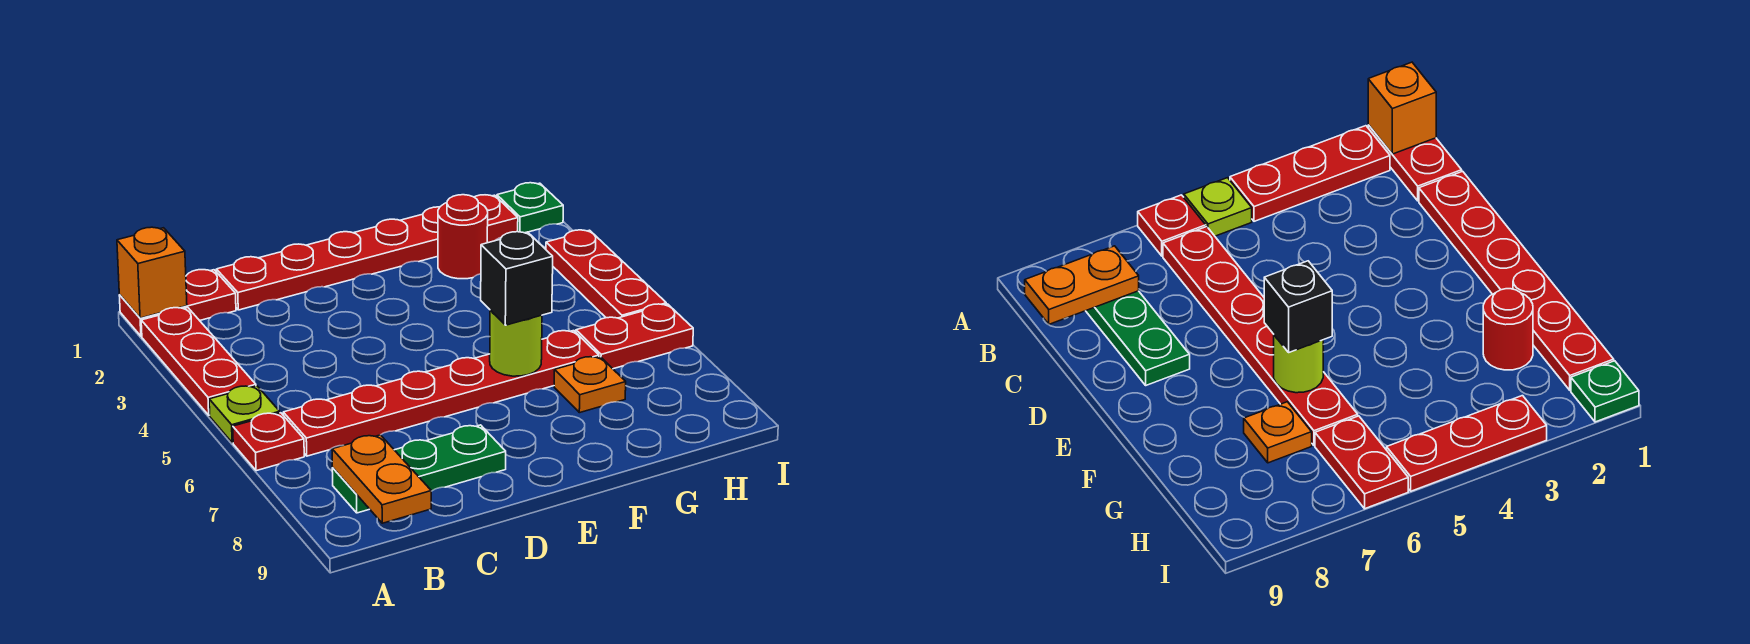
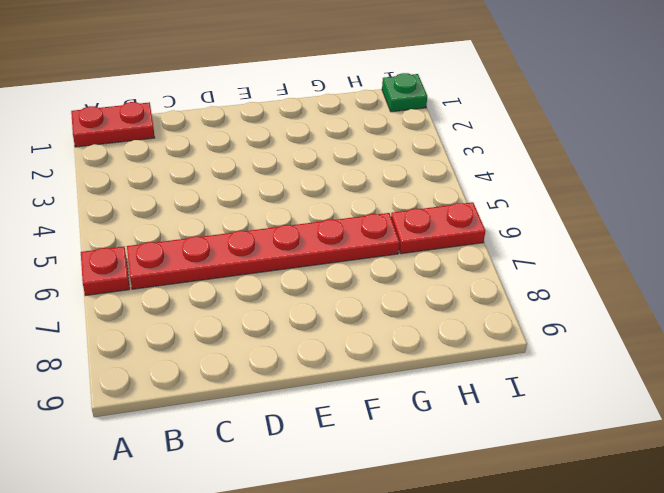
none -> red plate A2:A4 level 1
none -> lime plate A5 level 1
none -> green plate B8:D8 level 1

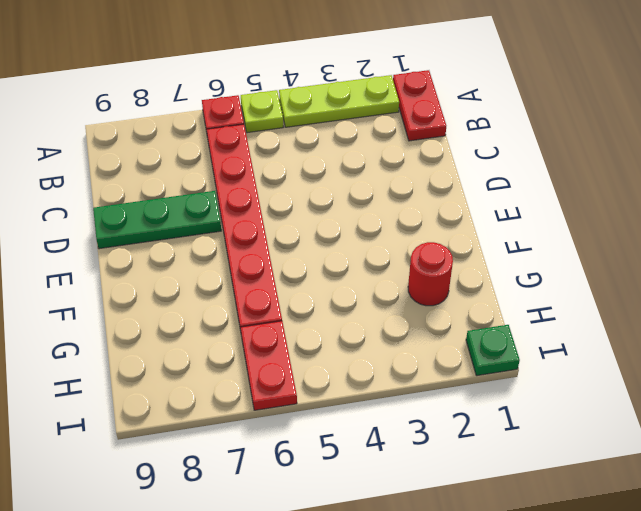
lime plate A2:A4 level 1 -> red plate A2:A4 level 1
green plate D7:D9 level 1 -> green plate B8:D8 level 1
none -> red plate C1:H1 level 1
none -> orange plate G7 level 1
none -> red plate I3:I5 level 1

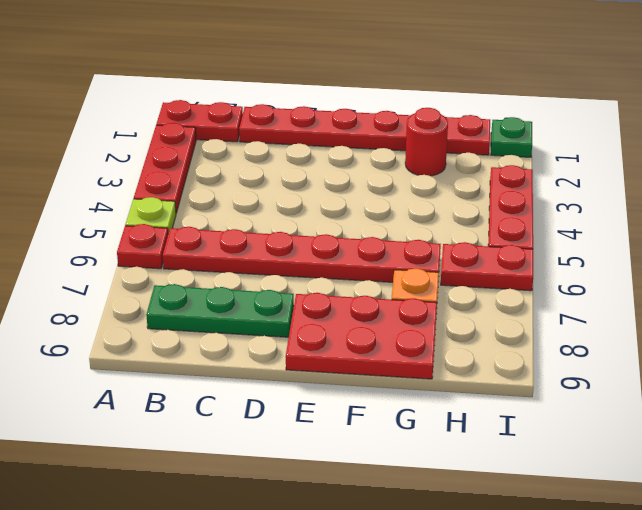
red plate E8:G9 level 1 -> none
none -> orange brick A1 level 2
none -> orange plate B8:B9 level 2
none -> lime round brick F6 level 2

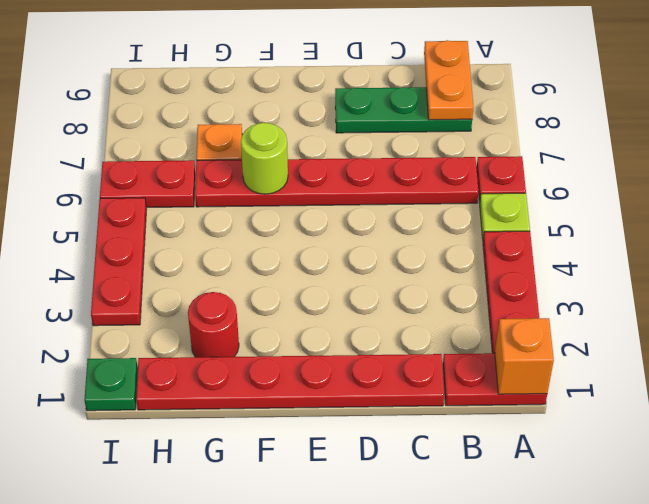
none -> black brick F6 level 3

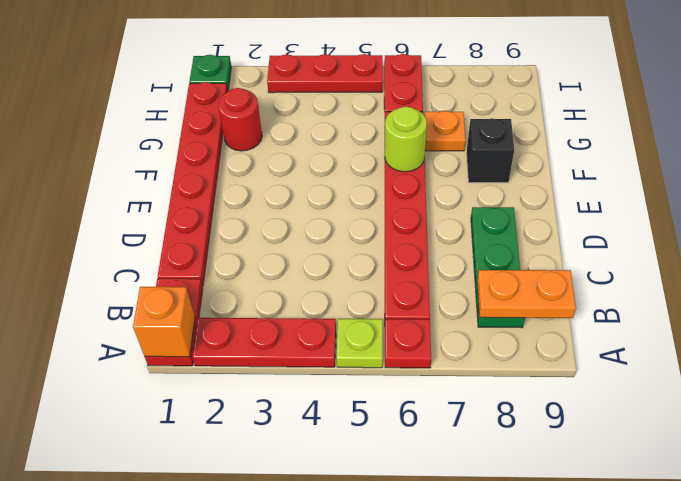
black brick F8 level 1 -> black brick F6 level 3

